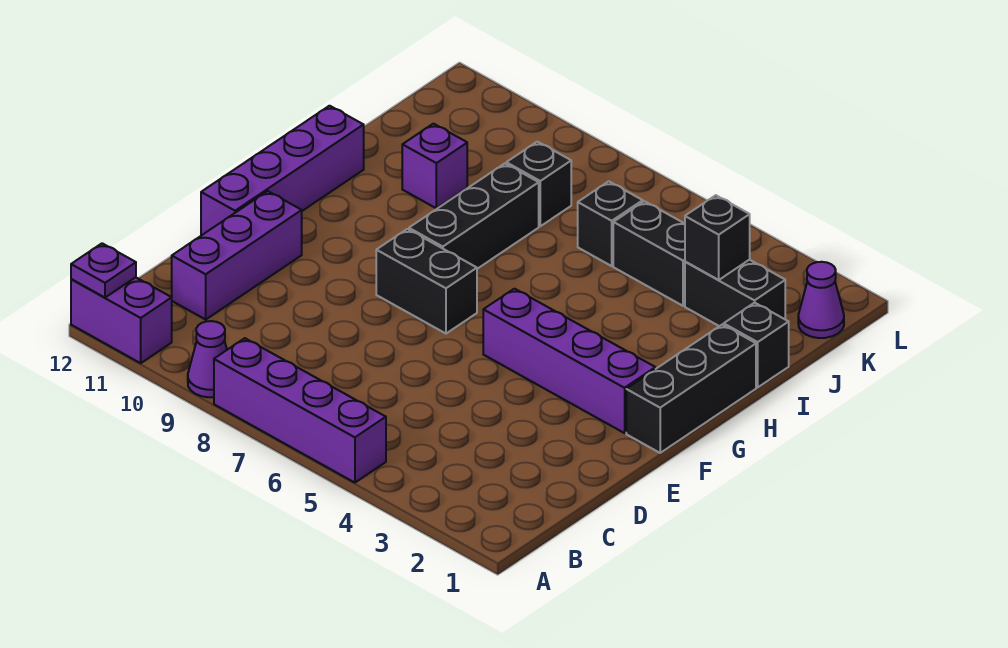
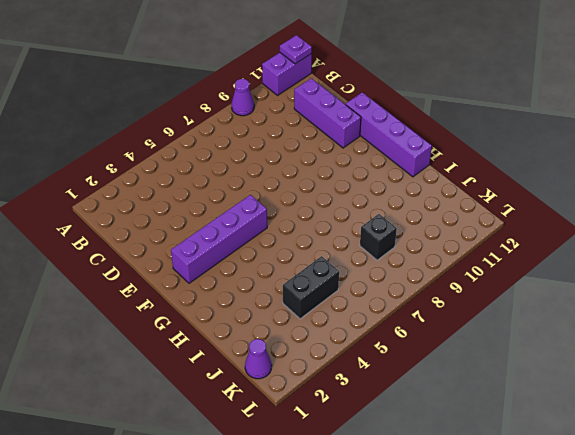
none -> purple brick A5:A8 level 1
none -> black brick F1:H1 level 1
none -> black brick F7:F8 level 1

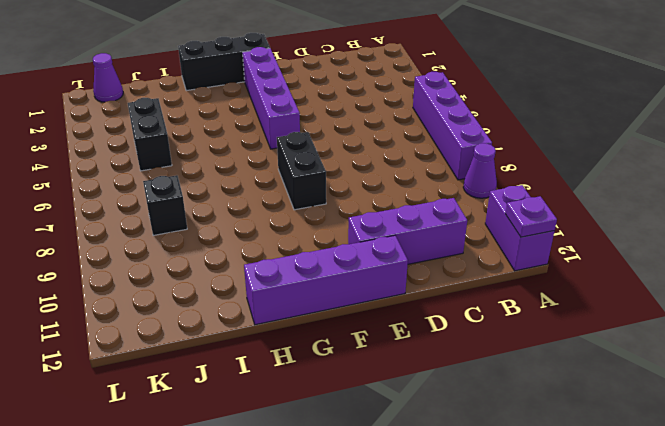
none -> black brick G8:I8 level 1
none -> black brick I1 level 1
none -> purple brick I10 level 1

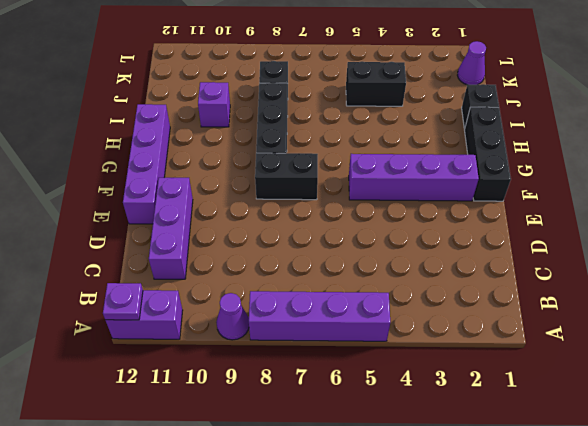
none -> black brick J2:J3 level 1
none -> black brick J6 level 1
none -> black brick J3 level 2

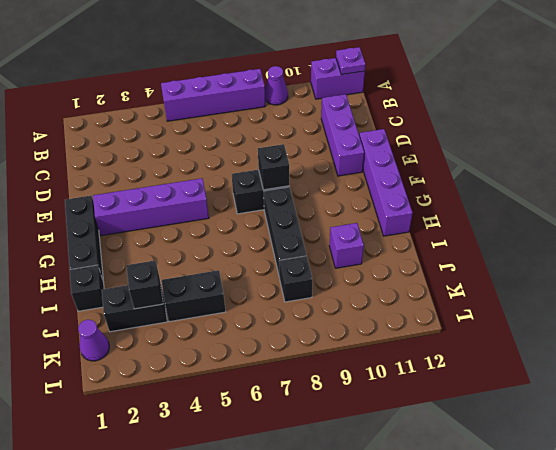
black brick F8 level 2 -> black brick J6 level 1

